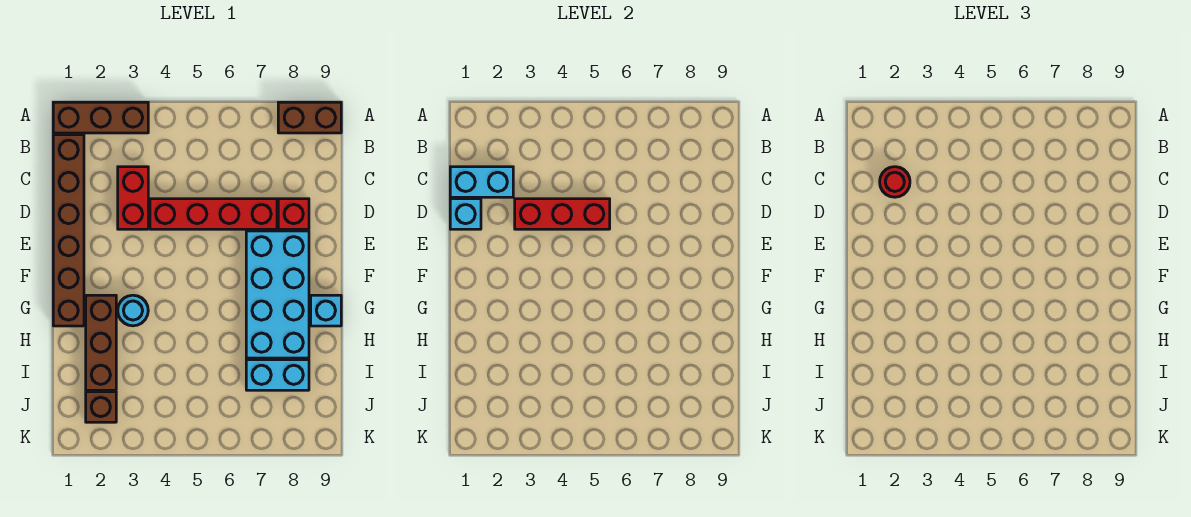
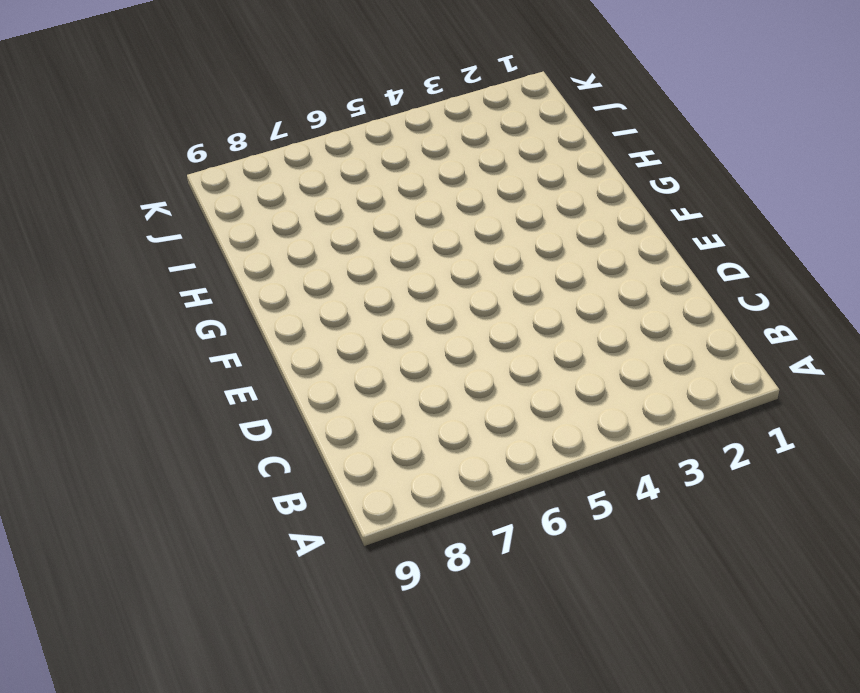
none -> brown brick A1:A3 level 1
none -> brown brick A8:A9 level 1
none -> brown brick B1:G1 level 1

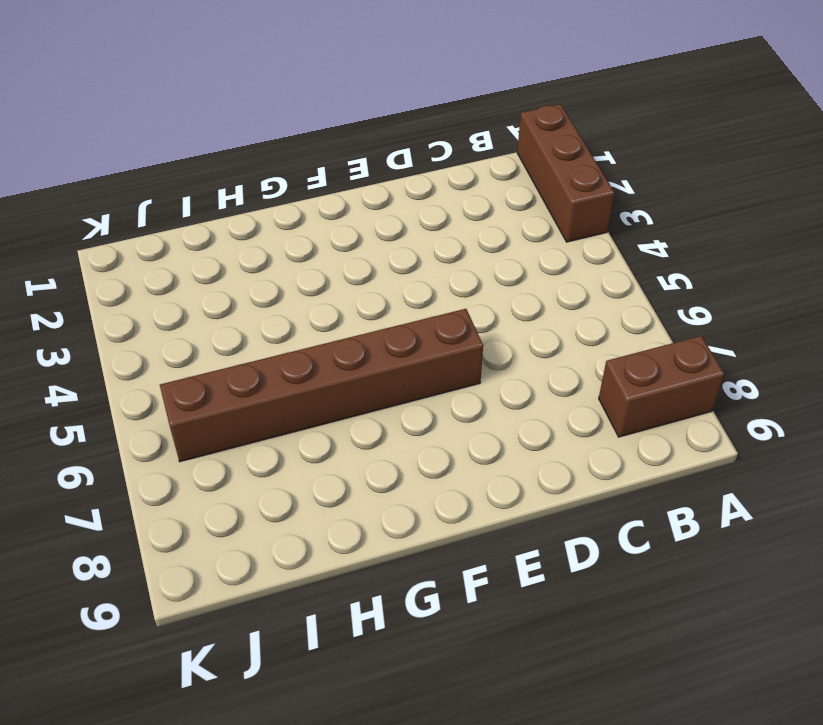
brown brick A8:B8 level 1 -> brown brick A8:A9 level 1
brown brick E6:J6 level 1 -> brown brick B1:G1 level 1
none -> red brick C3:D3 level 1
none -> red brick D4:D7 level 1
none -> red brick D8 level 1

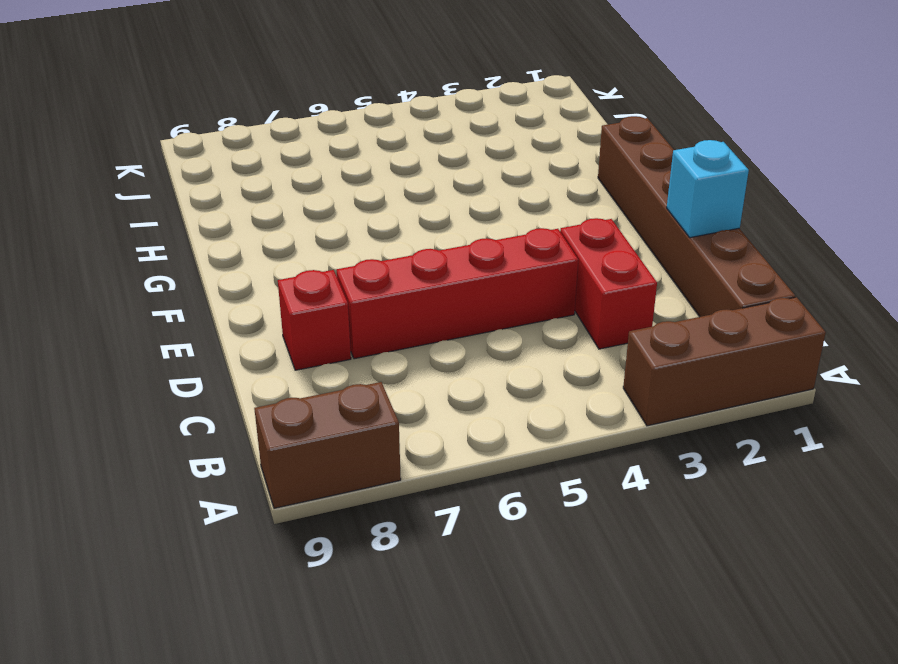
none -> cyan brick E7:H8 level 1
none -> brown brick G2:I2 level 1
none -> cyan round brick G3 level 1

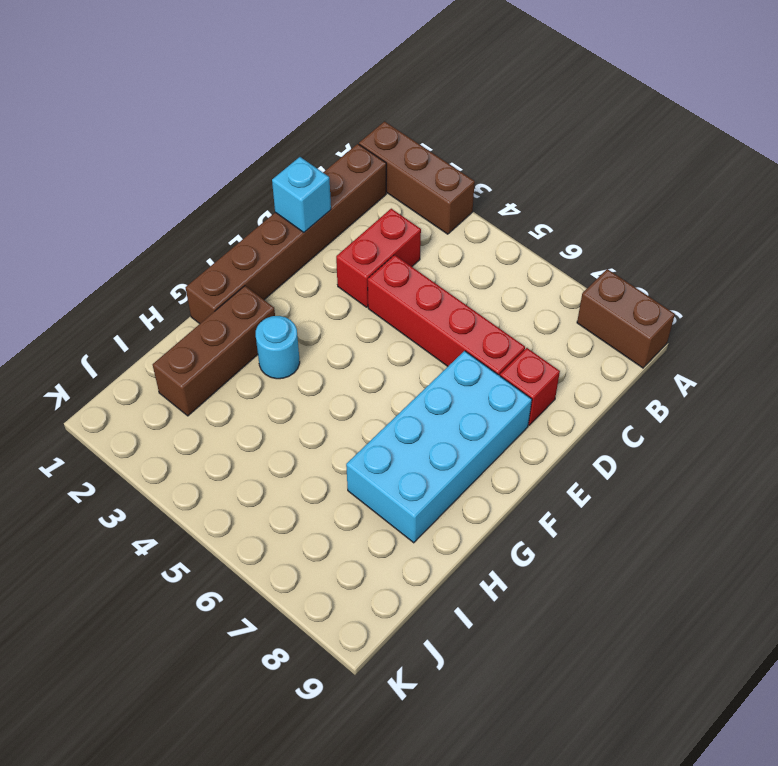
none -> cyan brick G9 level 1
none -> cyan brick I7:I8 level 1
none -> brown brick J2 level 1

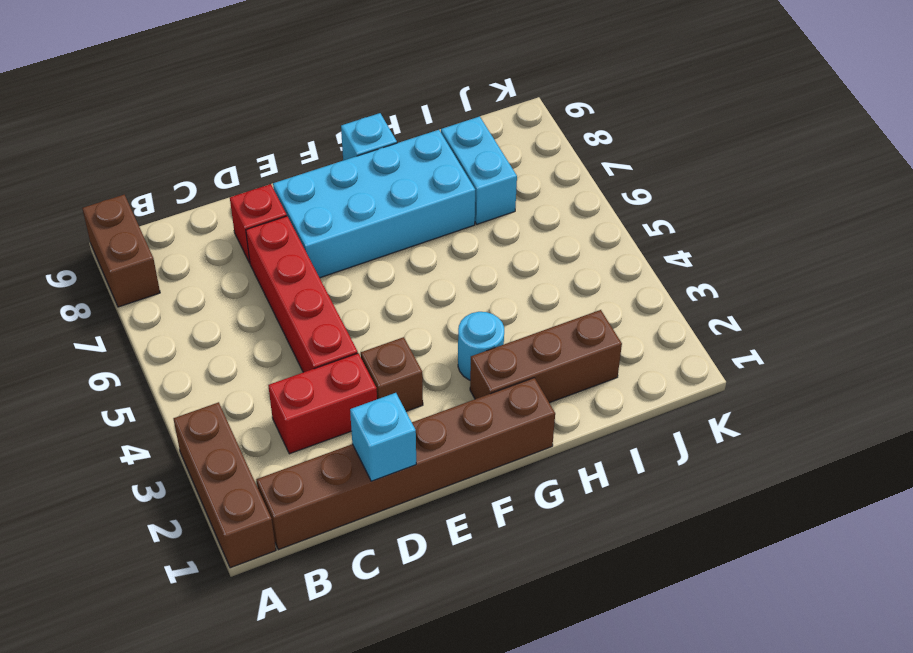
brown brick E3 level 1 -> brown brick J2 level 1
none -> cyan brick C1:C2 level 2
none -> red brick D3:D5 level 2
none -> red round brick C2 level 3

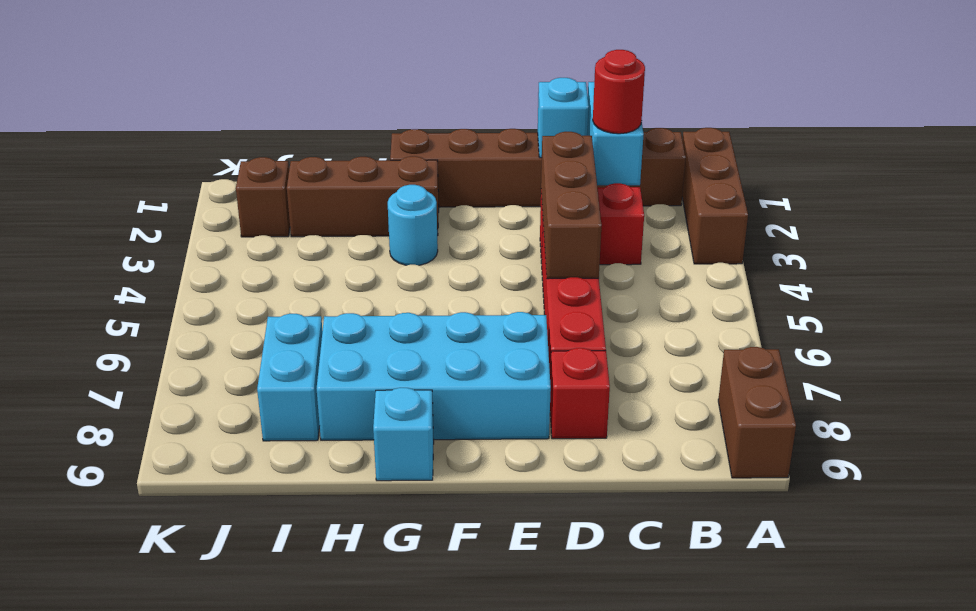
brown brick D3:D5 level 2 -> red brick D3:D5 level 2

